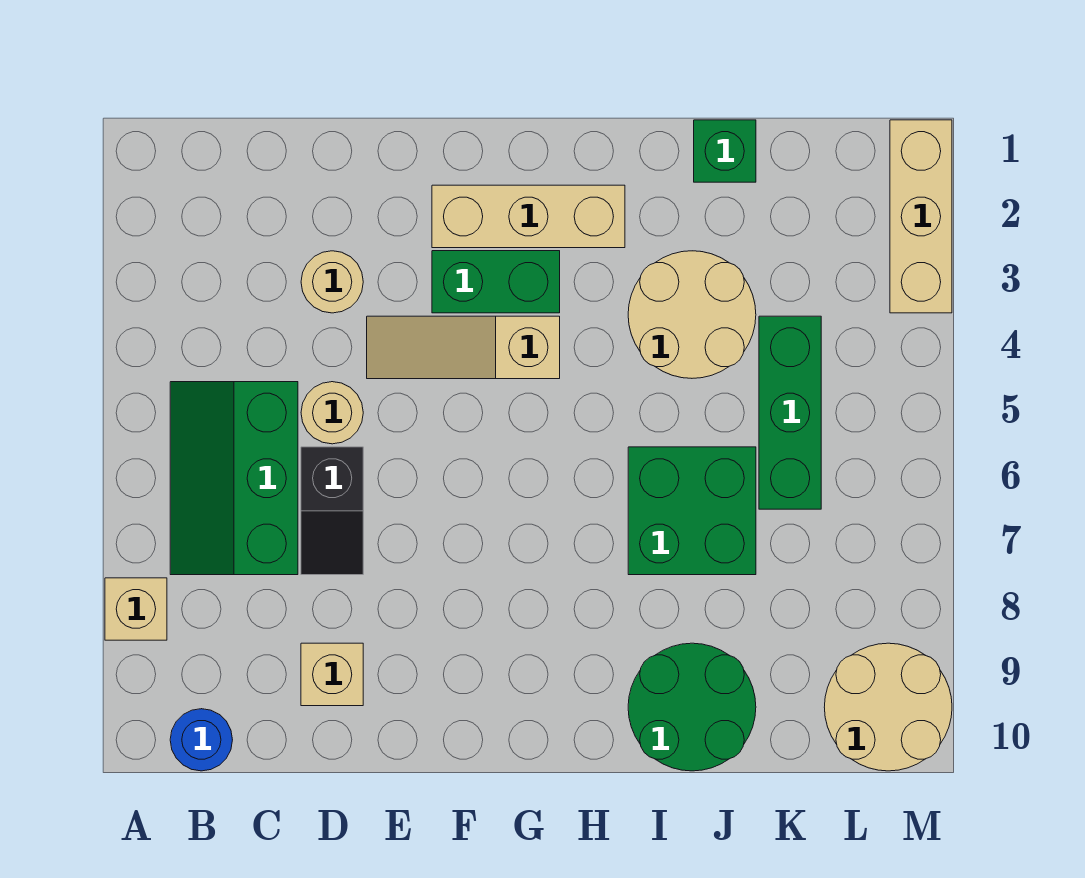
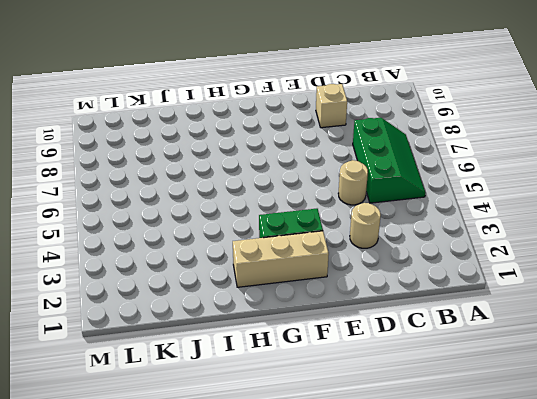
none -> tan brick A8 level 1
none -> blue round brick B10 level 1
none -> black slope D6:D7 level 1 top 6

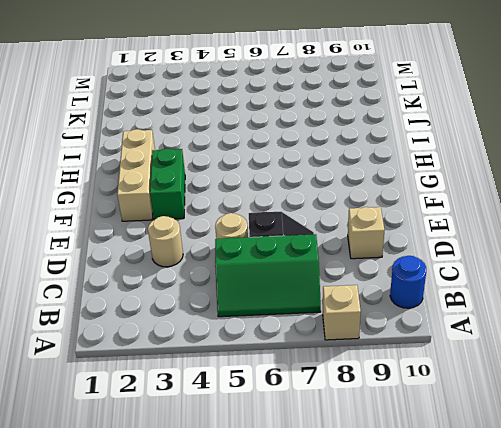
none -> tan slope E4:G4 level 1 top G
none -> tan round brick I3:J4 level 1
none -> green brick I6:J7 level 1

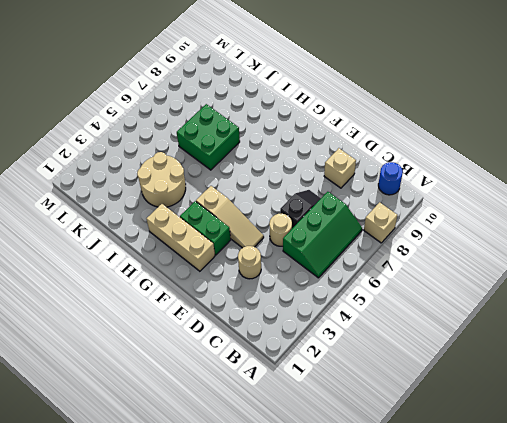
none -> green round brick I9:J10 level 1
none -> green brick J1 level 1
none -> green brick K4:K6 level 1

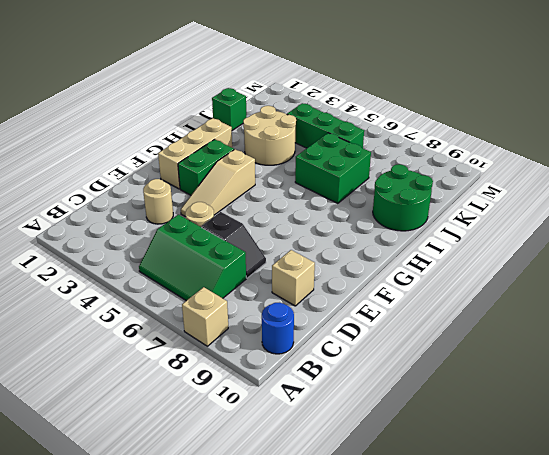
none -> tan round brick L9:M10 level 1
none -> tan brick M1:M3 level 1

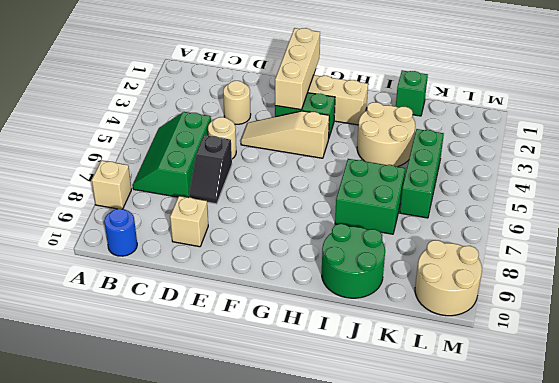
tan brick F1:F3 level 2 -> tan brick M1:M3 level 1

